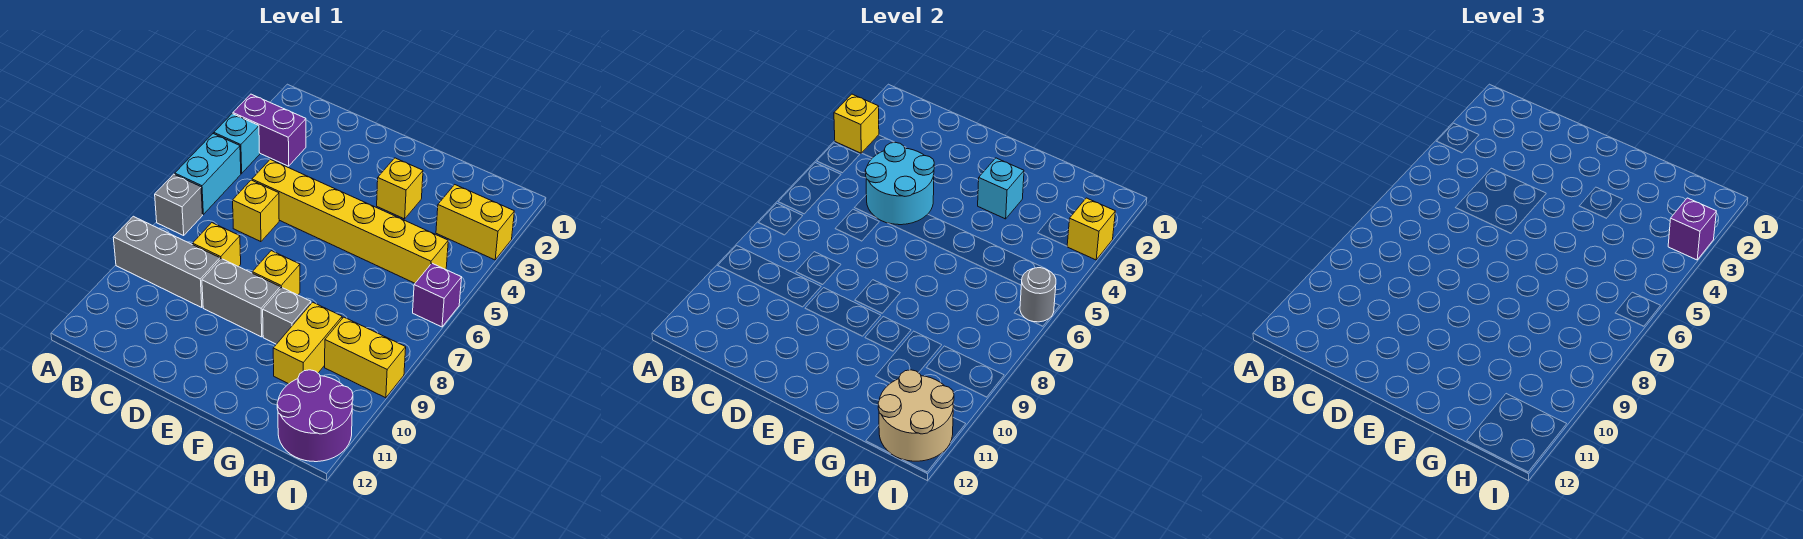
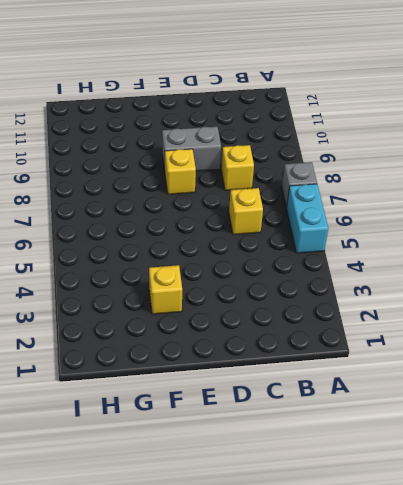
none -> purple brick A3:B3 level 1
none -> cyan brick A4 level 1
none -> grey brick A9:C9 level 1

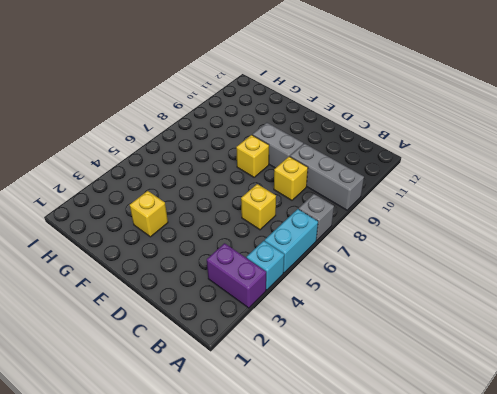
none -> yellow brick C5:H5 level 1
none -> grey brick F9 level 1
none -> yellow brick G9:G10 level 1

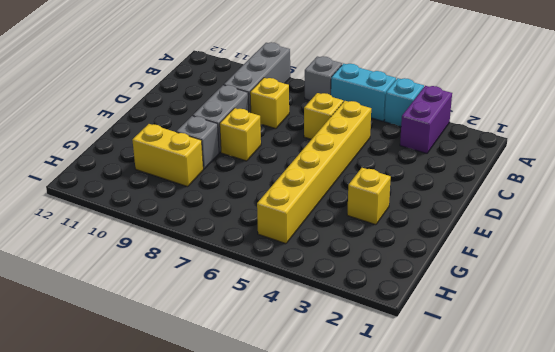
none -> yellow brick H3:I3 level 1
none -> yellow brick H9:I9 level 1
none -> purple round brick H11:I12 level 1

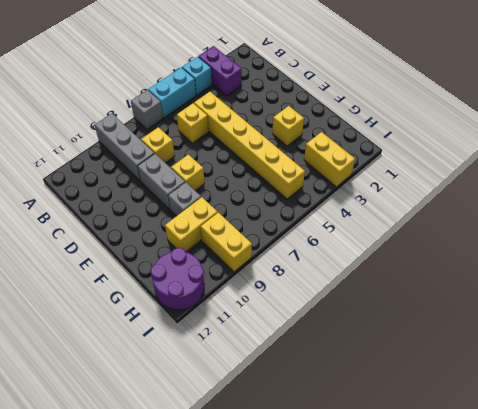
none -> purple brick I6 level 1
none -> yellow brick A3 level 2
none -> cyan round brick C4:D5 level 2

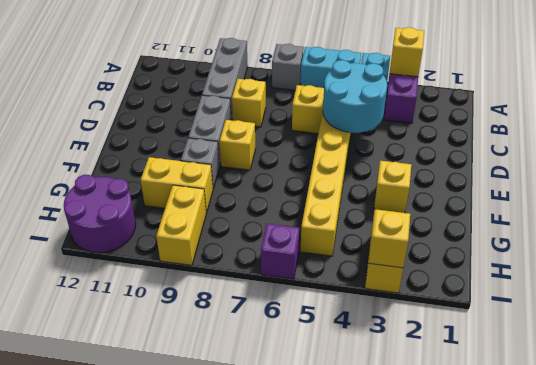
none -> cyan brick F3 level 2
none -> tan round brick H11:I12 level 2
none -> grey round brick I6 level 2

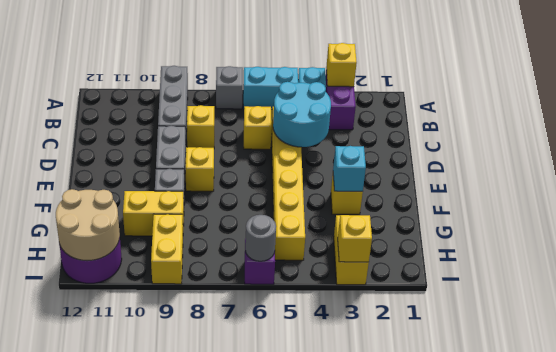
none -> purple brick I3 level 3

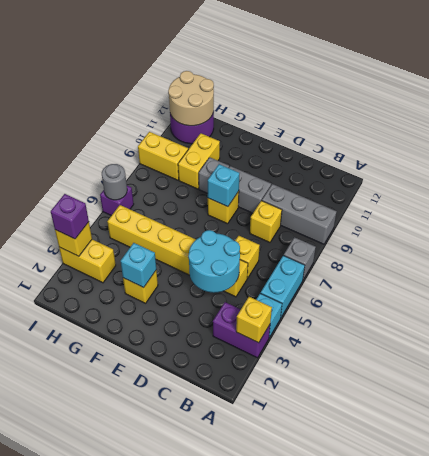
cyan brick E8 level 2 -> none

